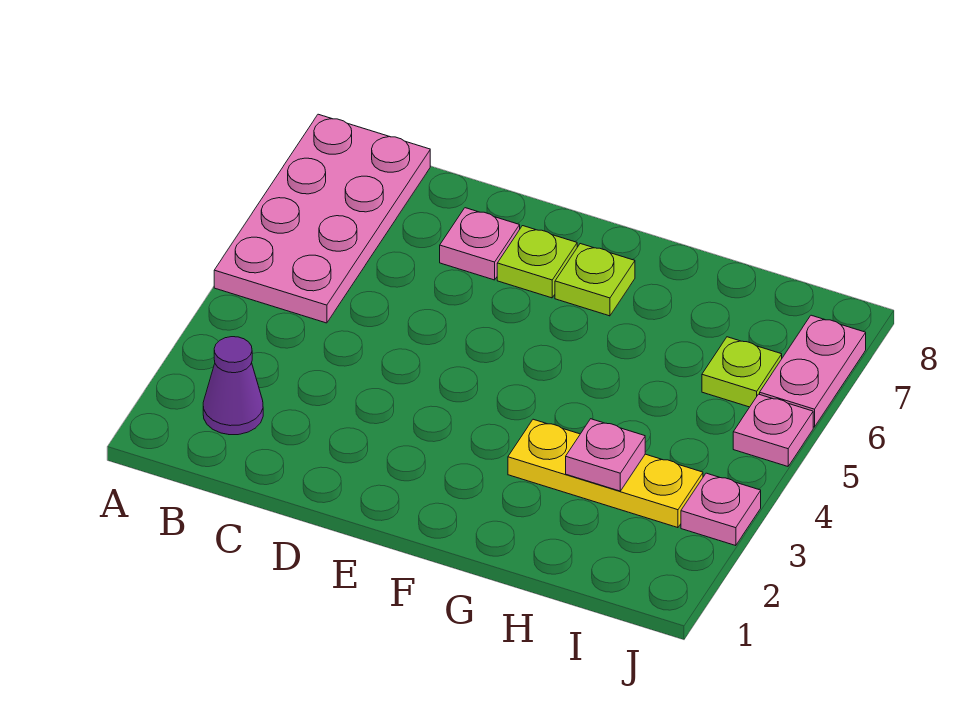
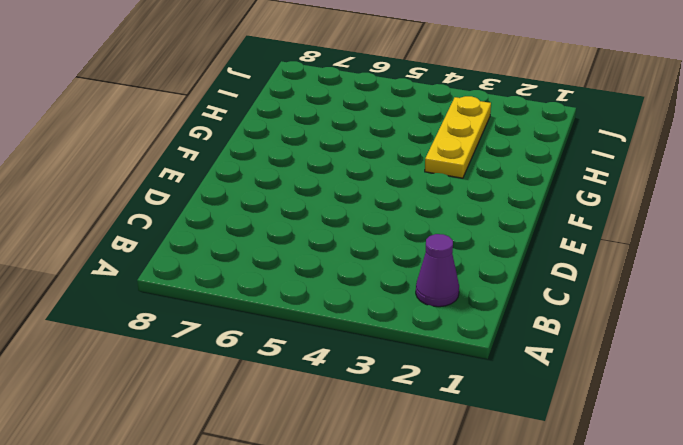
none -> pink plate A5:B8 level 1
none -> pink plate D7 level 1

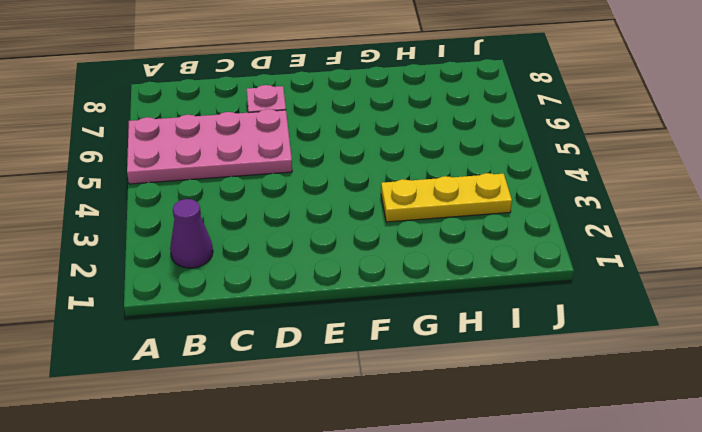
pink plate A5:D6 level 1 -> pink plate A5:B8 level 1
none -> lime plate E7 level 1
none -> lime plate F7 level 1

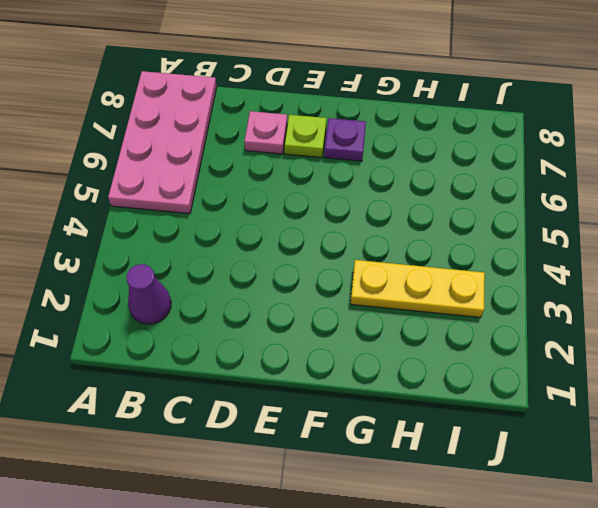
purple plate F7 level 1 -> lime plate F7 level 1
none -> lime plate I6 level 1
none -> pink plate J3 level 1

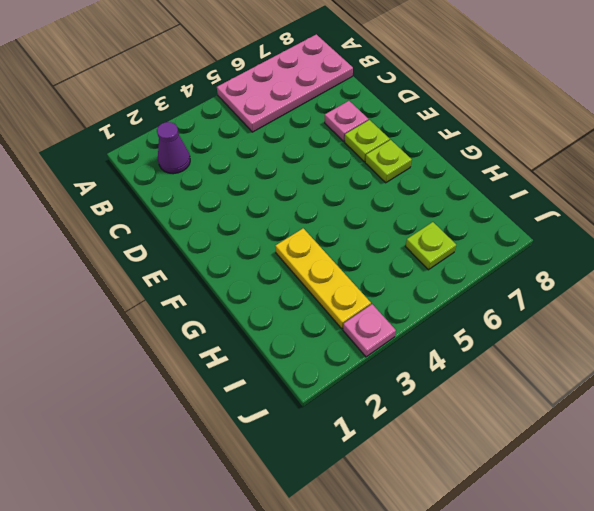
none -> pink plate J5 level 1
none -> pink plate J6:J7 level 1

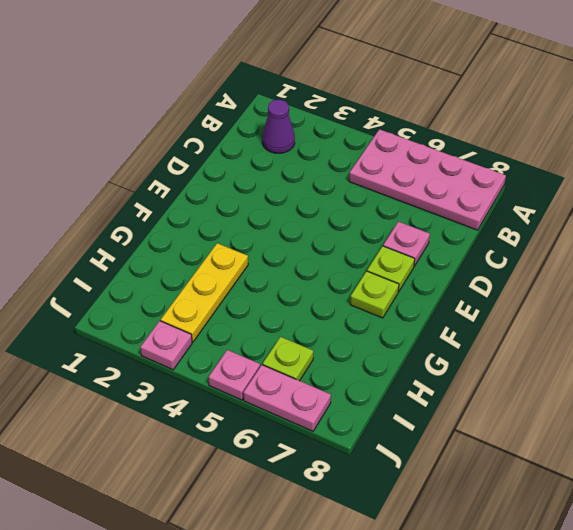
none -> pink plate H3 level 2

